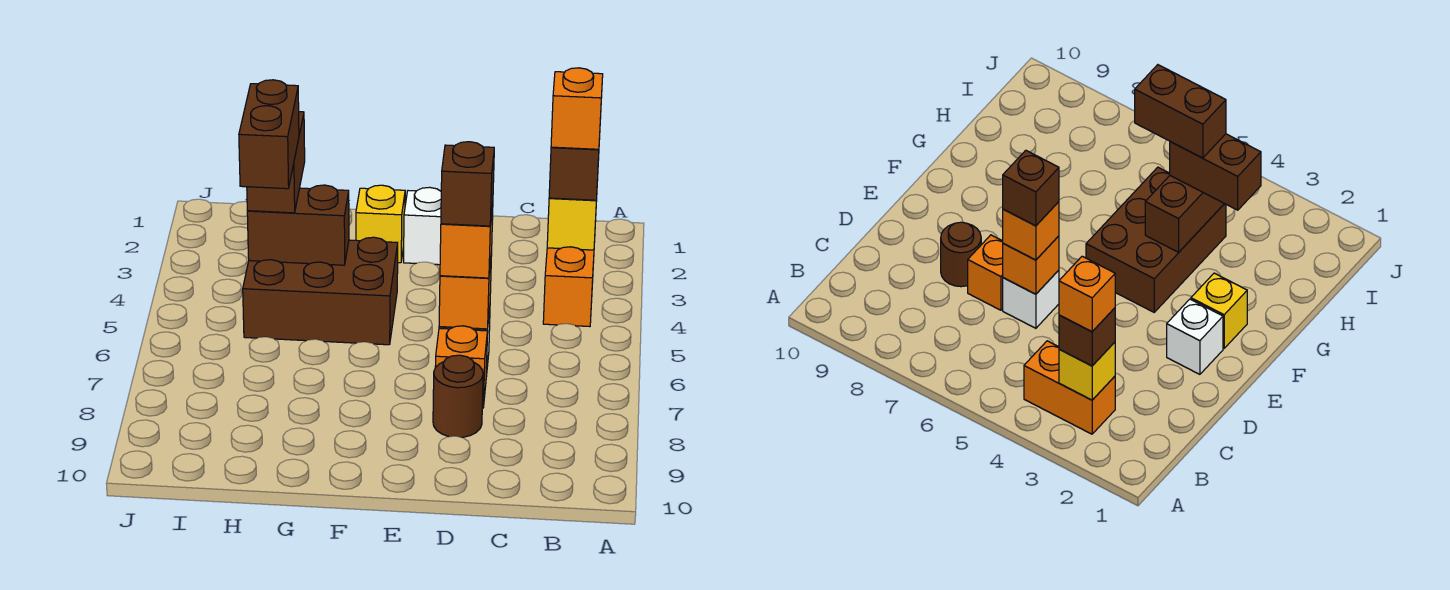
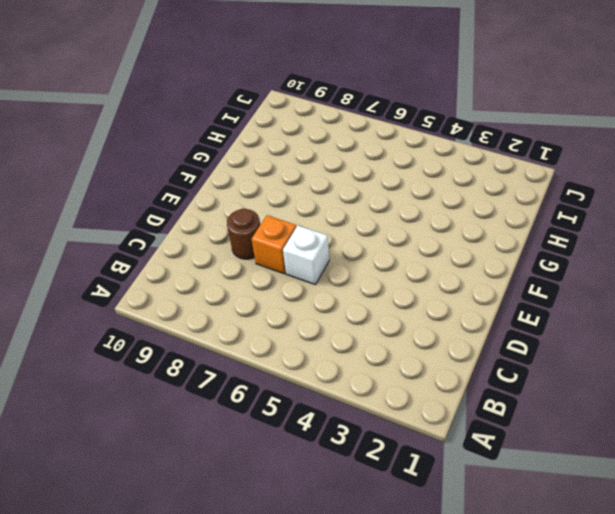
none -> orange brick B3:B4 level 1
none -> white brick E2 level 1
none -> yellow brick F2 level 1

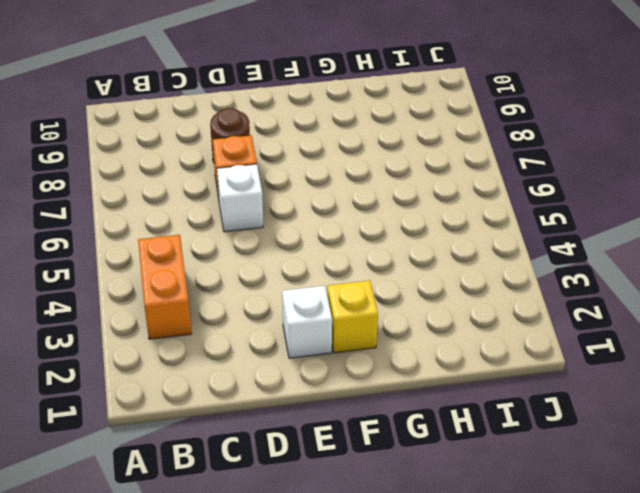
none -> brown brick F4:H5 level 1
none -> yellow brick B3 level 2
none -> orange brick D6 level 2

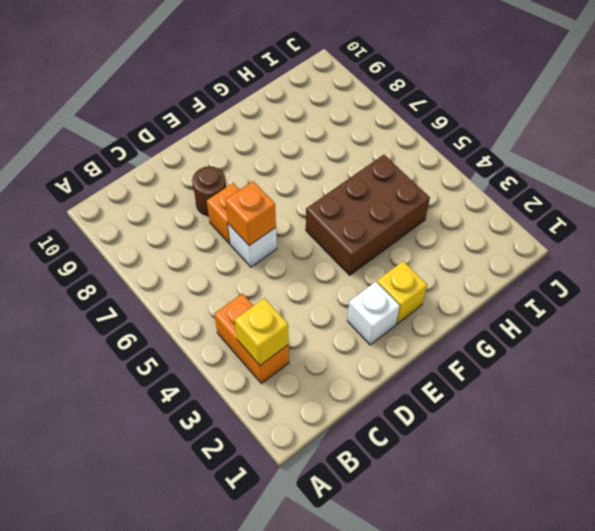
none -> brown brick G4:H4 level 2
none -> brown brick B3 level 3
none -> orange brick D6 level 3

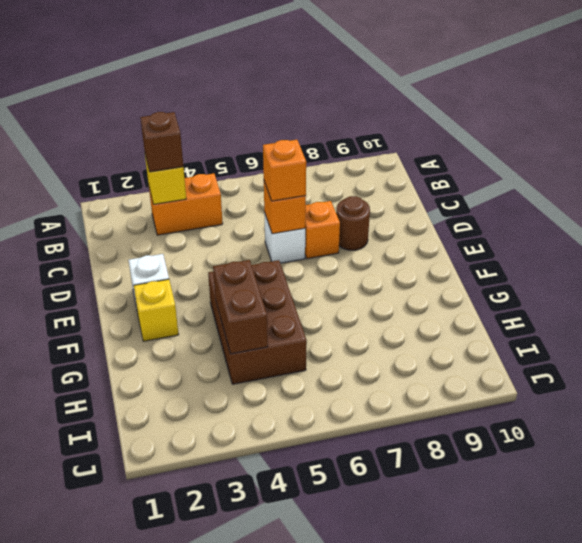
none -> brown brick H3:H4 level 3
none -> orange brick B3 level 4
none -> brown brick D6 level 4

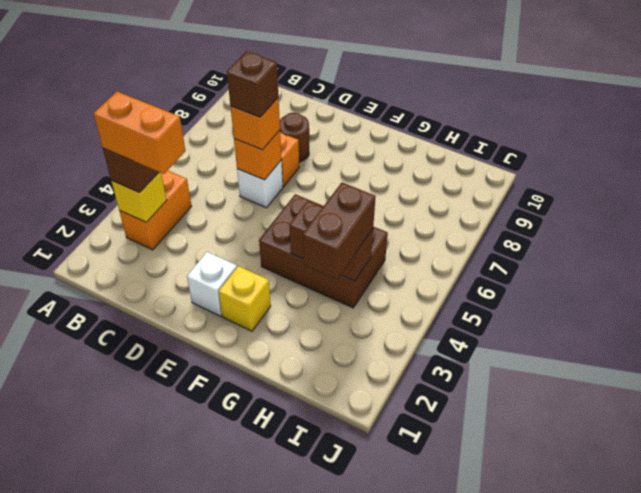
orange brick B3:C3 level 4 -> orange brick B3 level 4
none -> brown brick H4:H5 level 4

